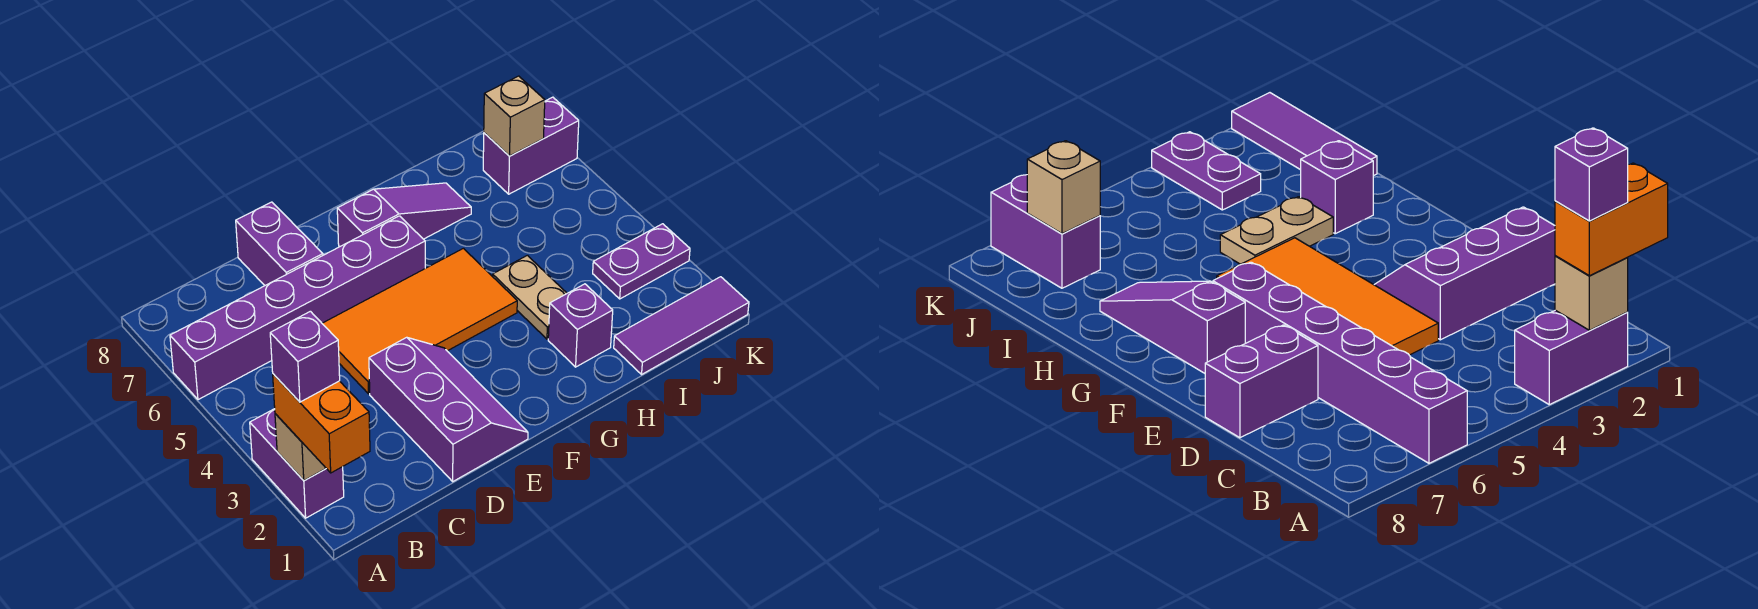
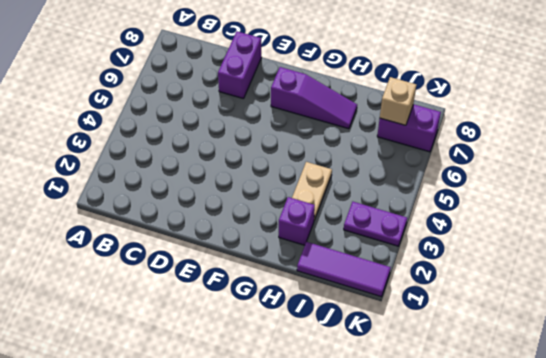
none -> purple brick A2:A3 level 1
none -> purple brick A6:F6 level 1
none -> purple slope D1:E3 level 1 top D

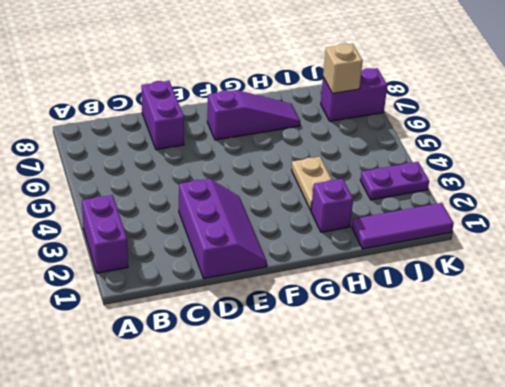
none -> purple brick A6:F6 level 1
none -> orange tile D4:G5 level 1
none -> tan brick A2 level 2

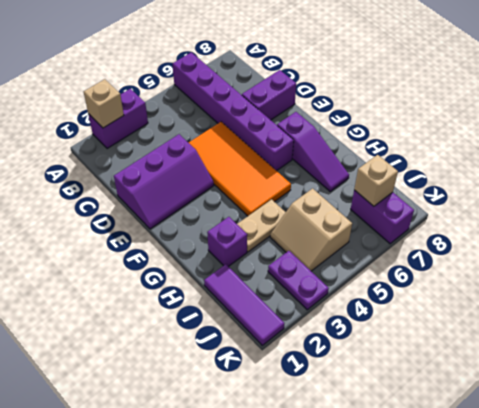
tan slope I4:J5 level 1 top 5 -> none
none -> orange brick A1:A2 level 3
none -> purple brick A2 level 4

